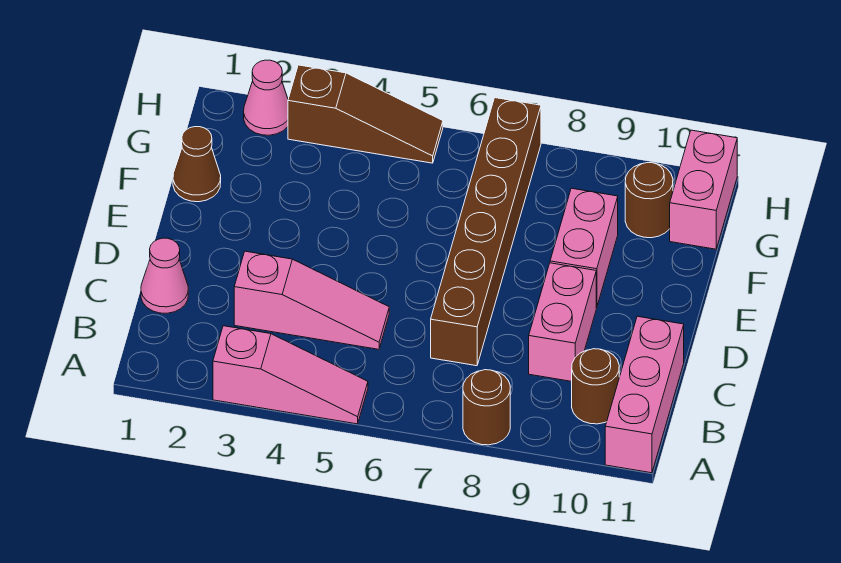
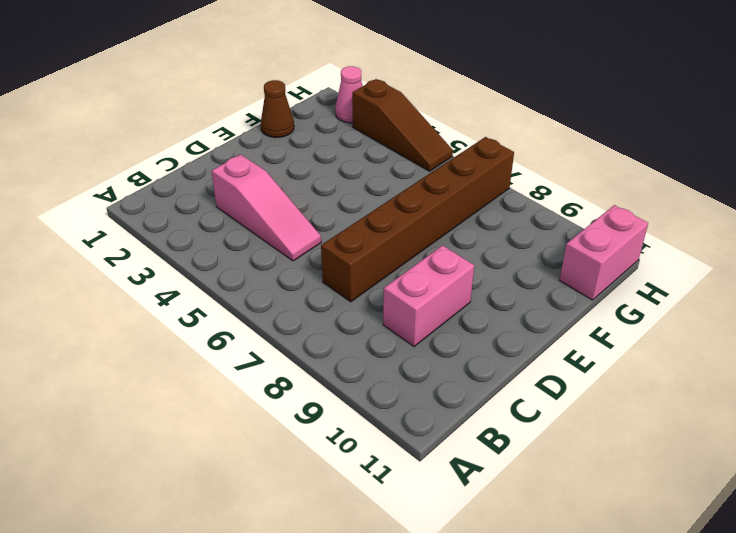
none -> pink slope A3:A5 level 1 top 3
none -> brown round brick A8 level 1
none -> pink brick A11:C11 level 1

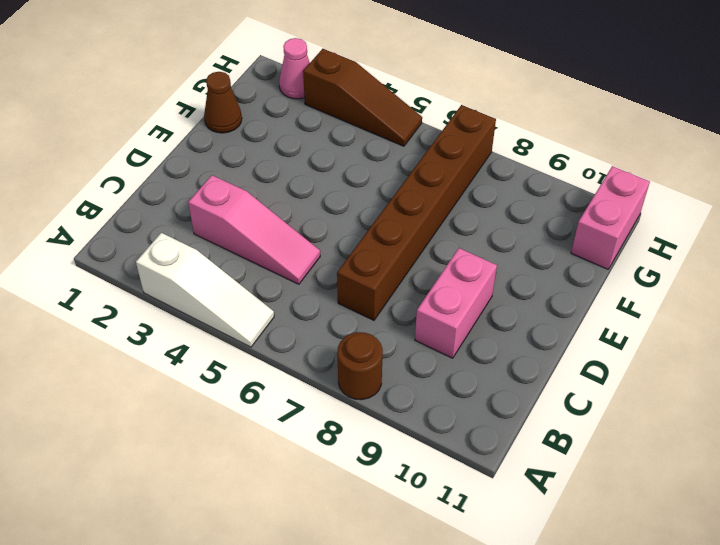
white slope A3:A5 level 1 top 3 -> pink slope A3:A5 level 1 top 3
none -> pink brick A11:C11 level 1
none -> brown round brick B10 level 1
none -> pink cone C1 level 1

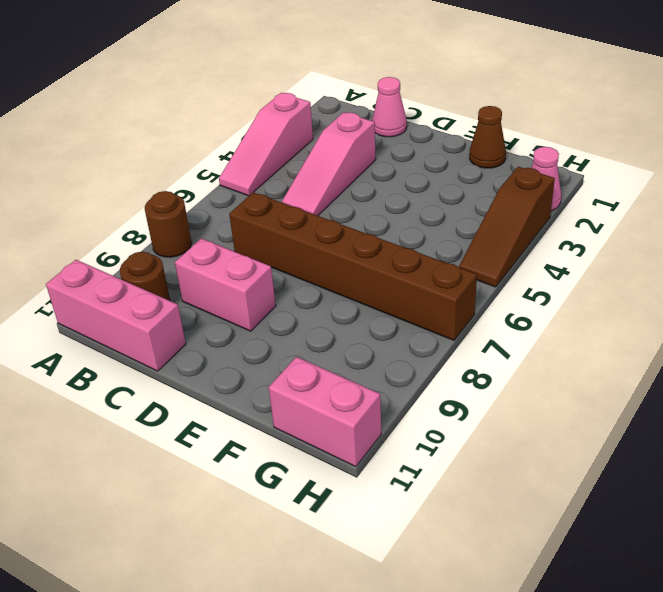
none -> pink brick E9:F9 level 1
none -> brown round brick G10 level 1

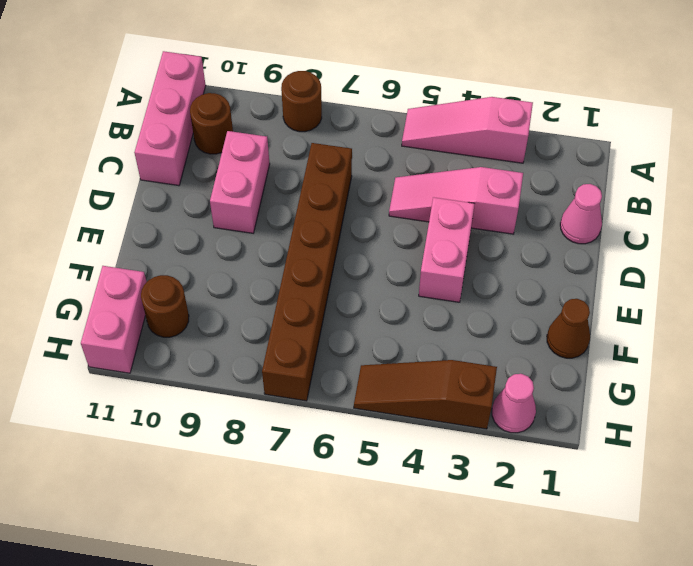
pink brick D4:E4 level 1 -> pink brick E9:F9 level 1

